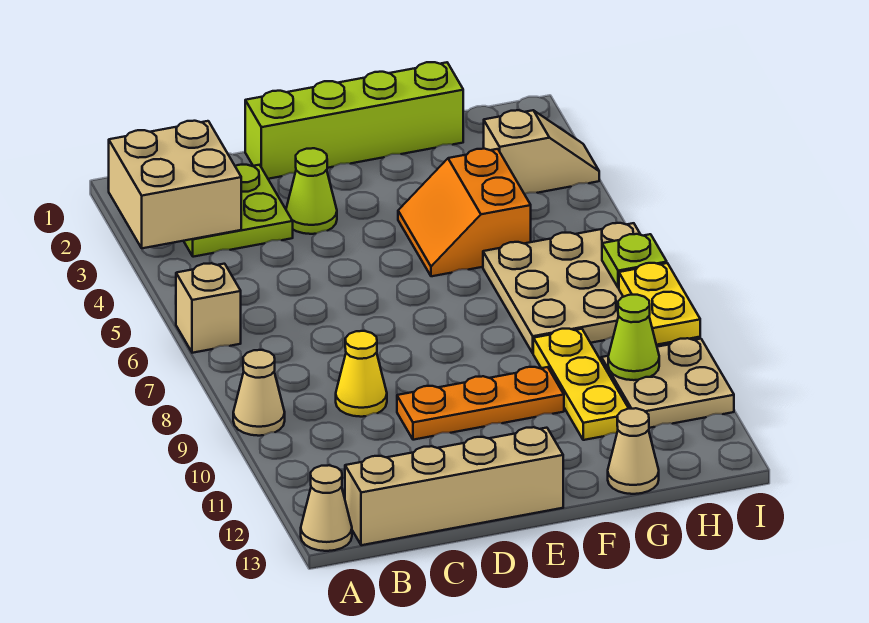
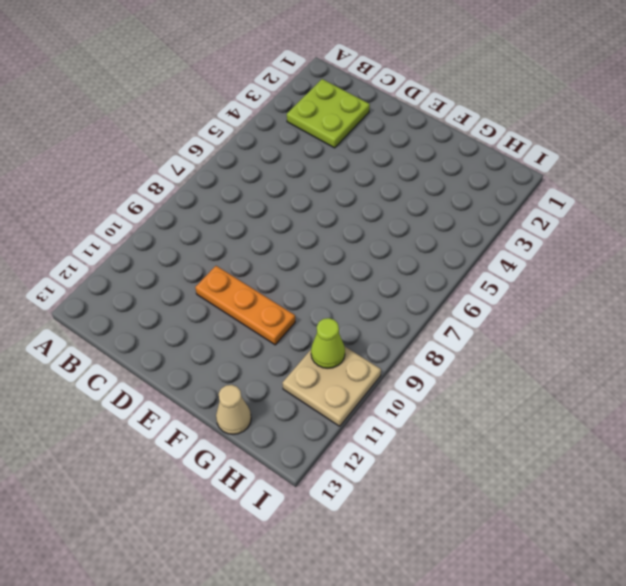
none -> tan brick A6 level 1
none -> tan cone A9 level 1
none -> tan cone A13 level 1

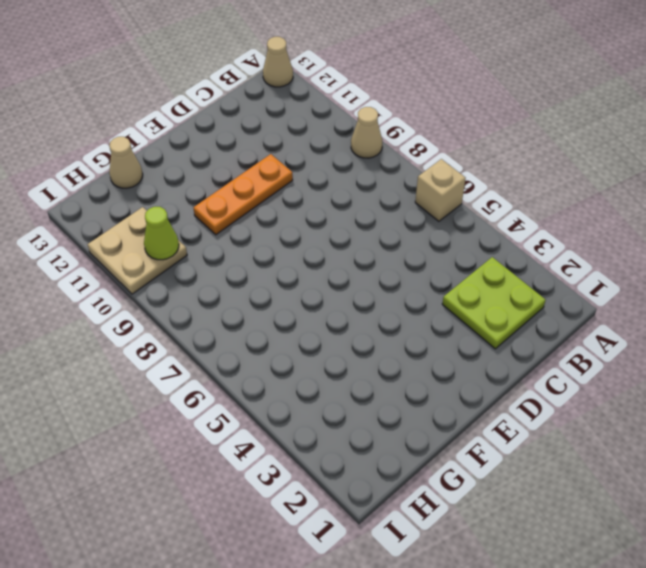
none -> tan brick B13:E13 level 1
none -> yellow cone C9 level 1
none -> lime brick D1:G1 level 1

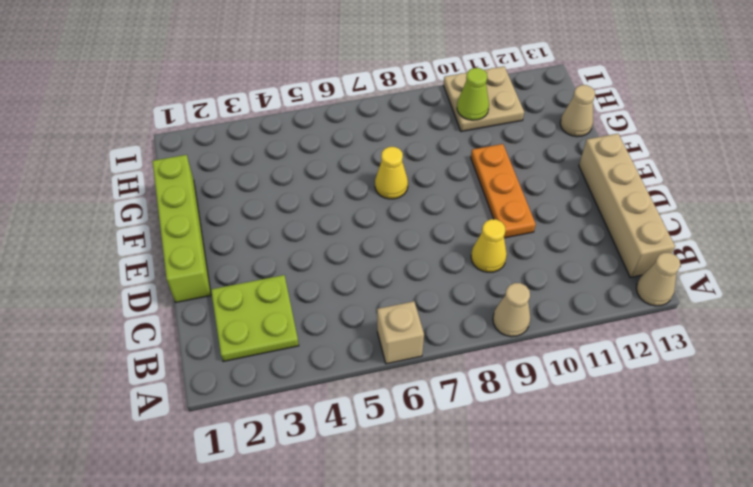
yellow cone F7 level 1 -> none
none -> lime cone D3 level 1
none -> orange slope F4:G5 level 1 top G
none -> tan plate G6:I8 level 1

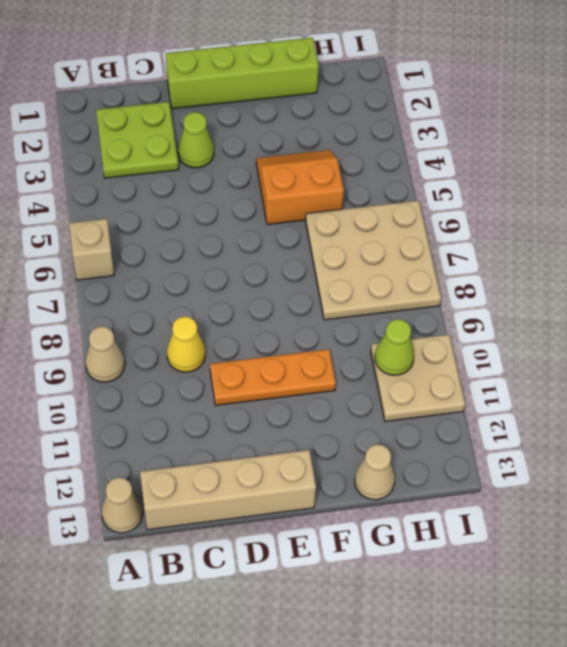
orange slope F4:G5 level 1 top 5 -> orange slope F4:G5 level 1 top G
none -> yellow plate G9:G11 level 1
none -> tan slope H3:I3 level 1 top H
none -> tan brick A2:B3 level 2

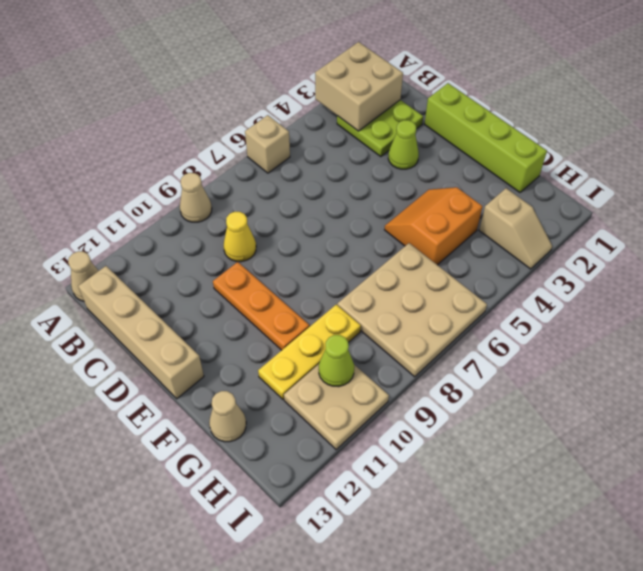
none -> lime plate I7 level 2
none -> yellow plate I8:I9 level 2

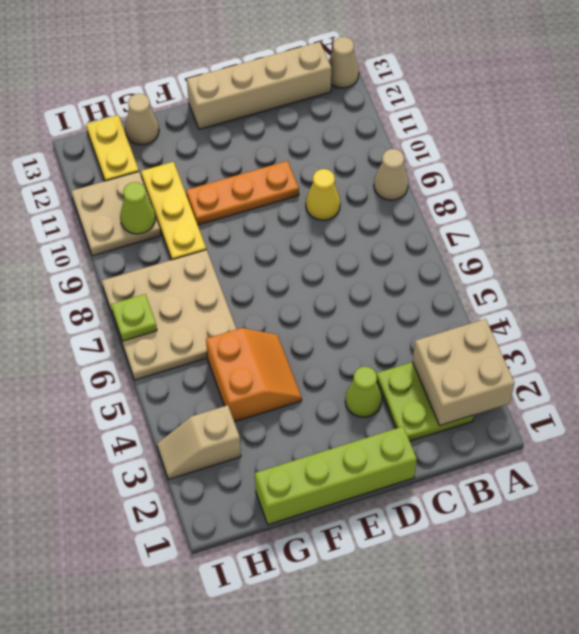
yellow plate H12:H13 level 1 -> yellow plate I8:I9 level 2
none -> tan brick A6 level 1

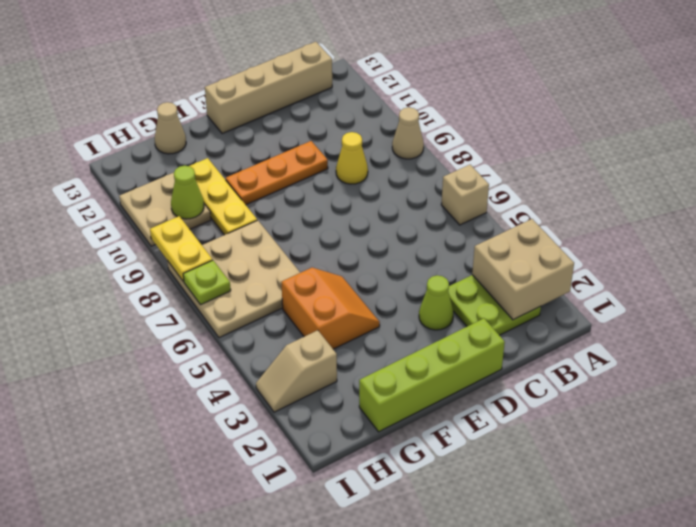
none -> tan cone A13 level 1

